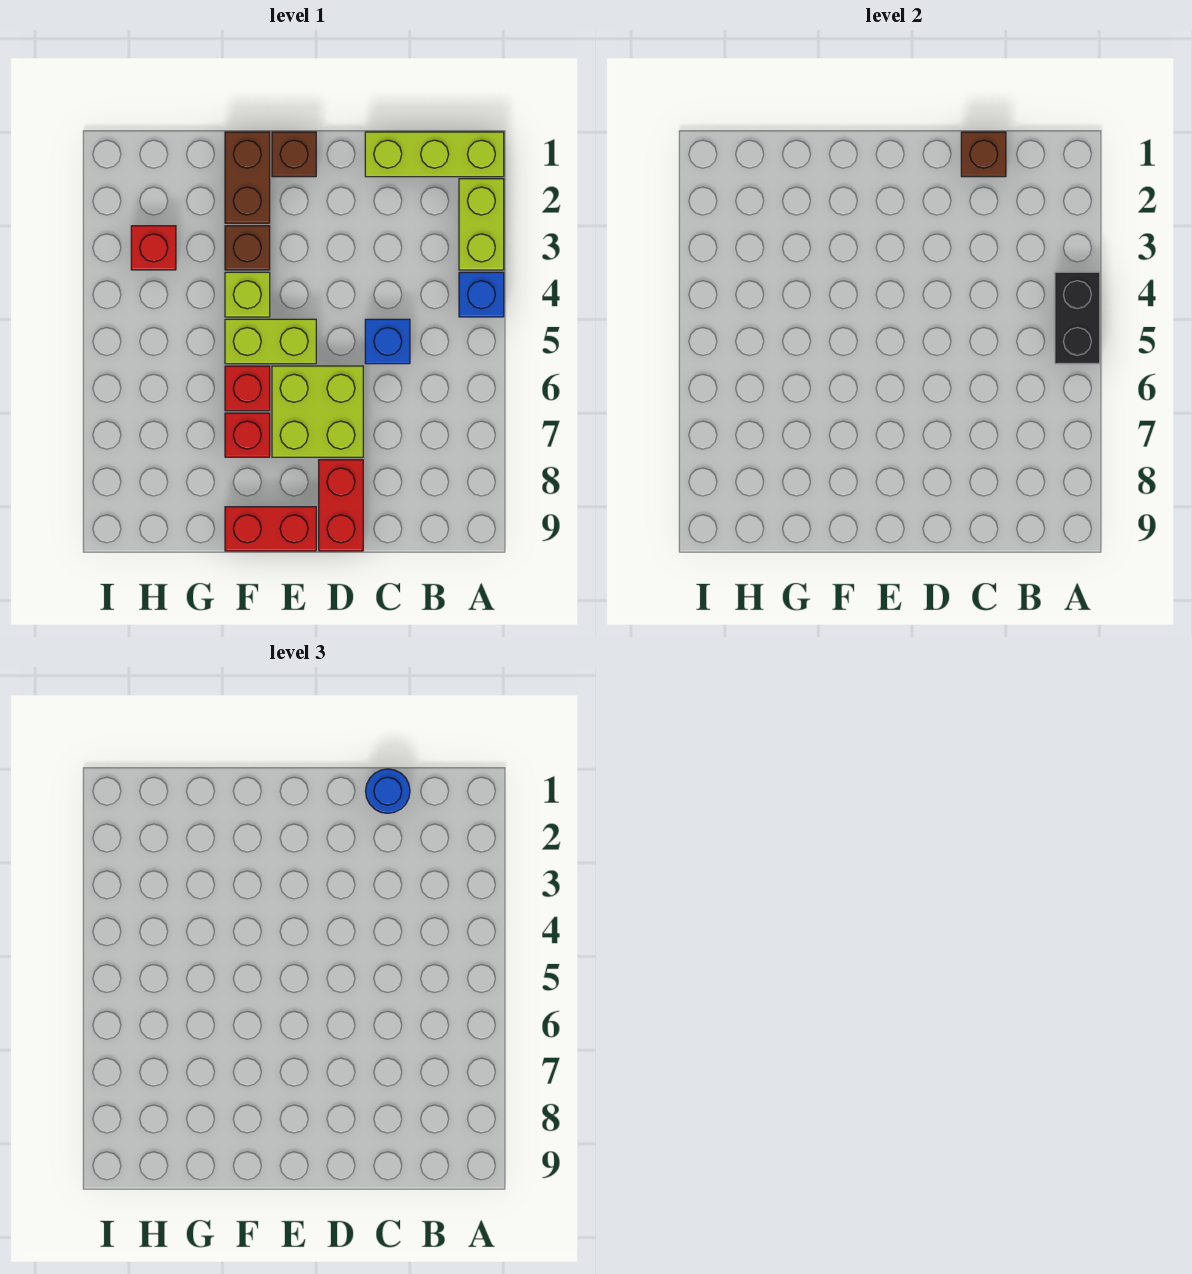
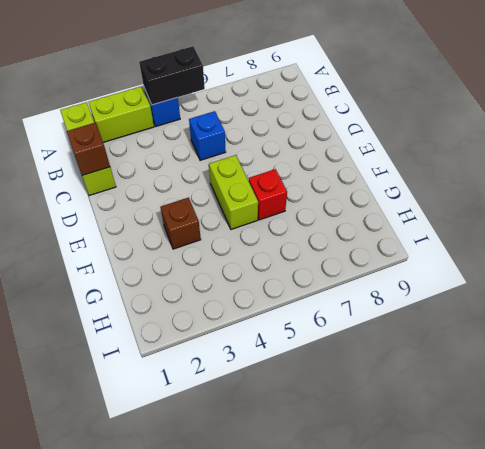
none -> lime brick D6:E7 level 1
none -> red brick D8:D9 level 1
none -> brown brick E1 level 1

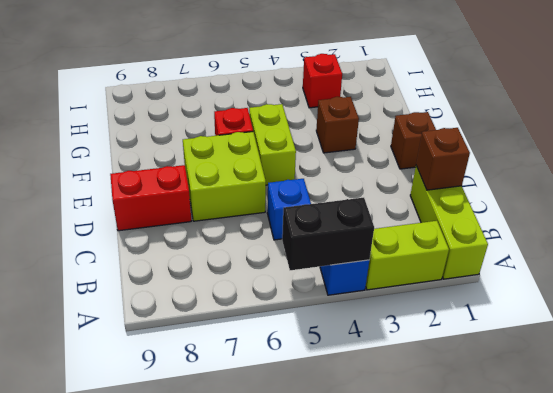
none -> red brick E9:F9 level 1
none -> brown brick F1:F2 level 1
none -> lime brick F4 level 1

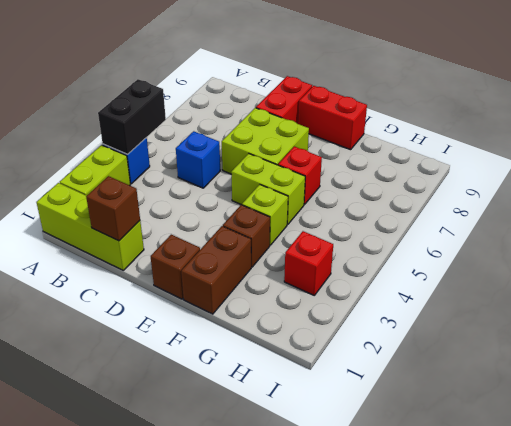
none -> red brick F7 level 1
none -> blue round brick C1 level 3

